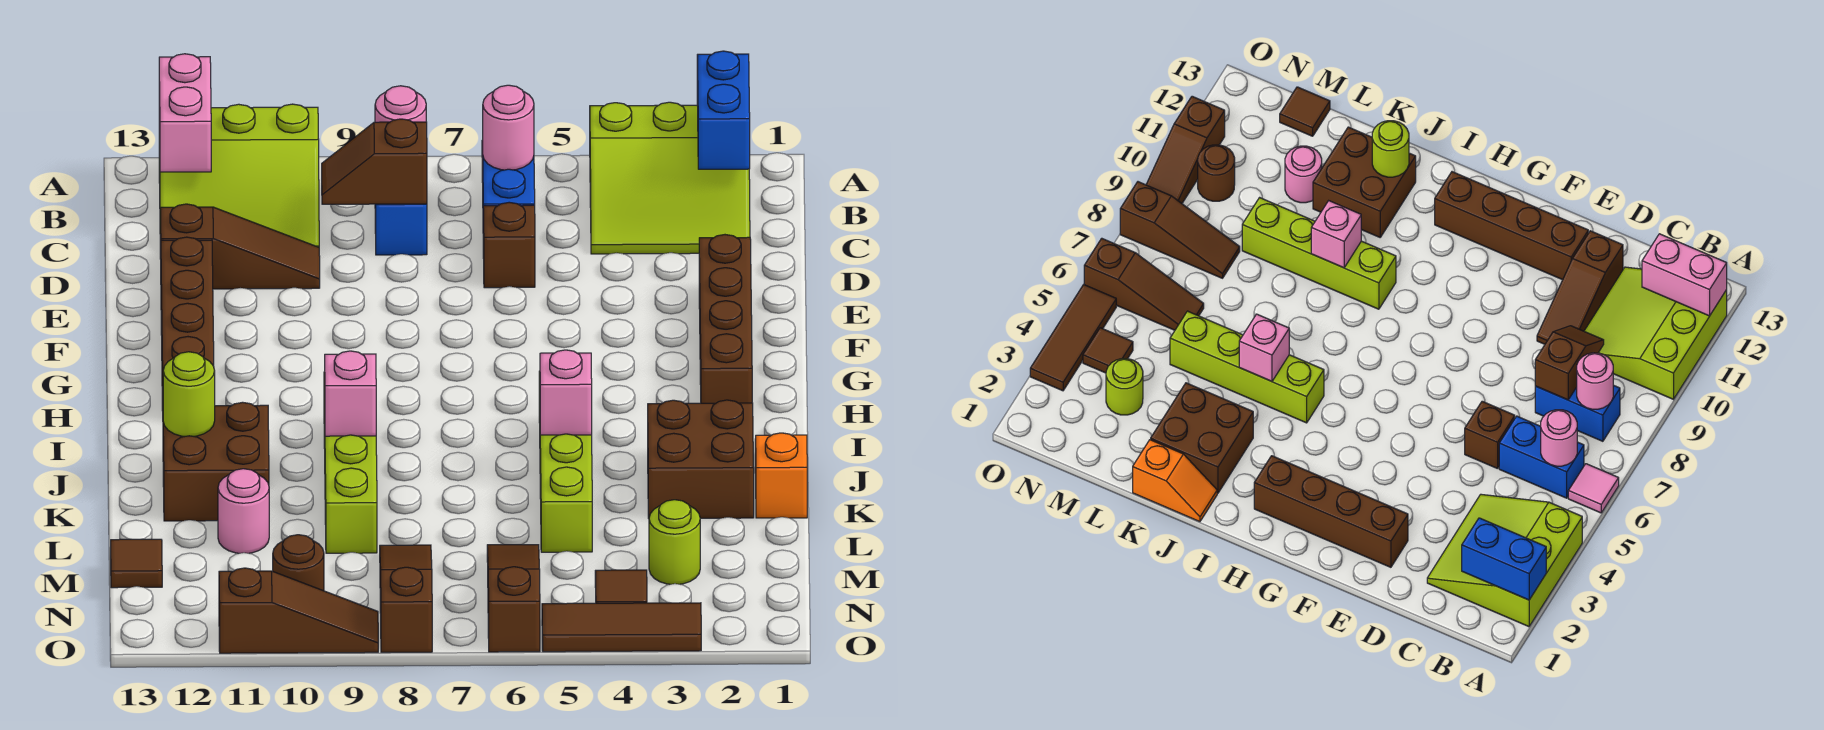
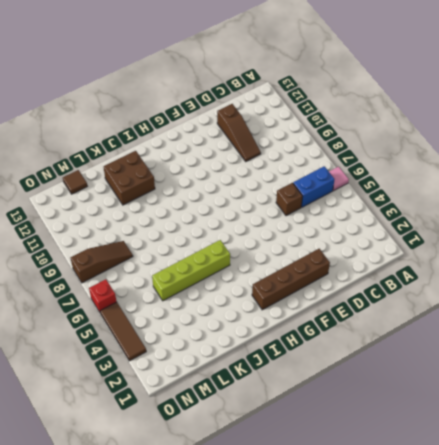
red brick O6 level 1 -> brown slope M6:O6 level 1 top O
none -> lime slope A2:C4 level 1 top A
none -> lime slope A10:C12 level 1 top A
none -> blue brick B8:C8 level 1
none -> brown brick E12:H12 level 1

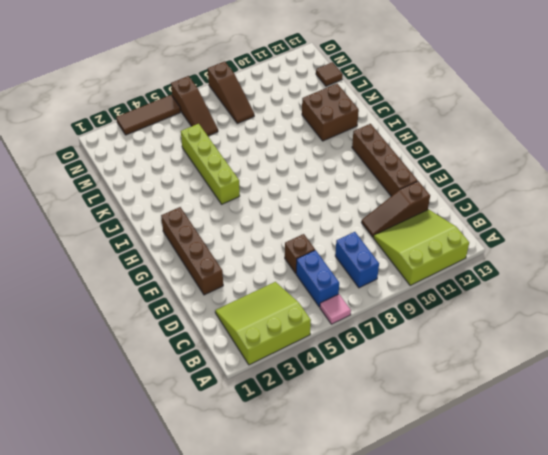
none -> lime brick I9:L9 level 1
none -> orange slope J1:K1 level 1 top K
none -> brown brick J2:K3 level 1
none -> pink round brick L11 level 1

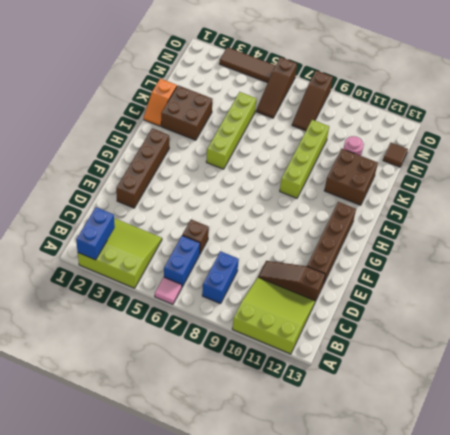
none -> lime round brick M3 level 1
none -> brown tile N4 level 1
none -> brown round brick N10 level 1
none -> brown slope O9:O11 level 1 top 11

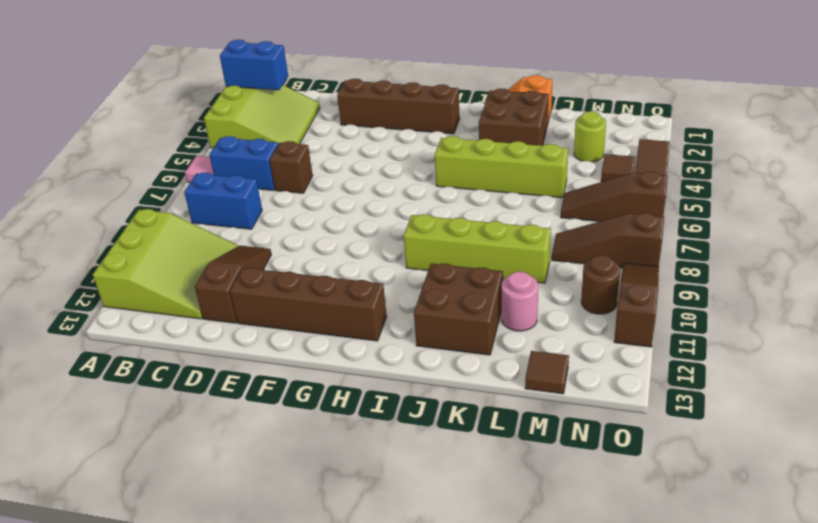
none -> pink brick A12:B12 level 2
none -> pink round brick B6 level 2
none -> pink round brick B8 level 2
none -> brown slope C8:C9 level 2 top 8

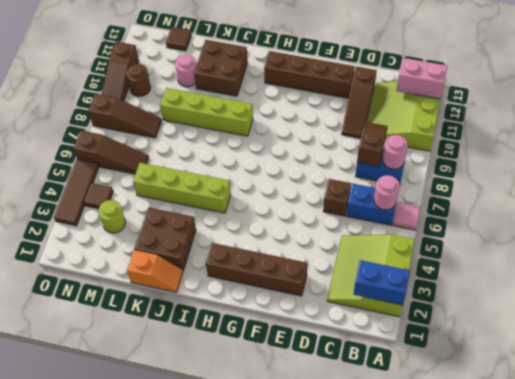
none -> pink brick J5 level 2
none -> pink brick J9 level 2
none -> lime round brick J12 level 2

